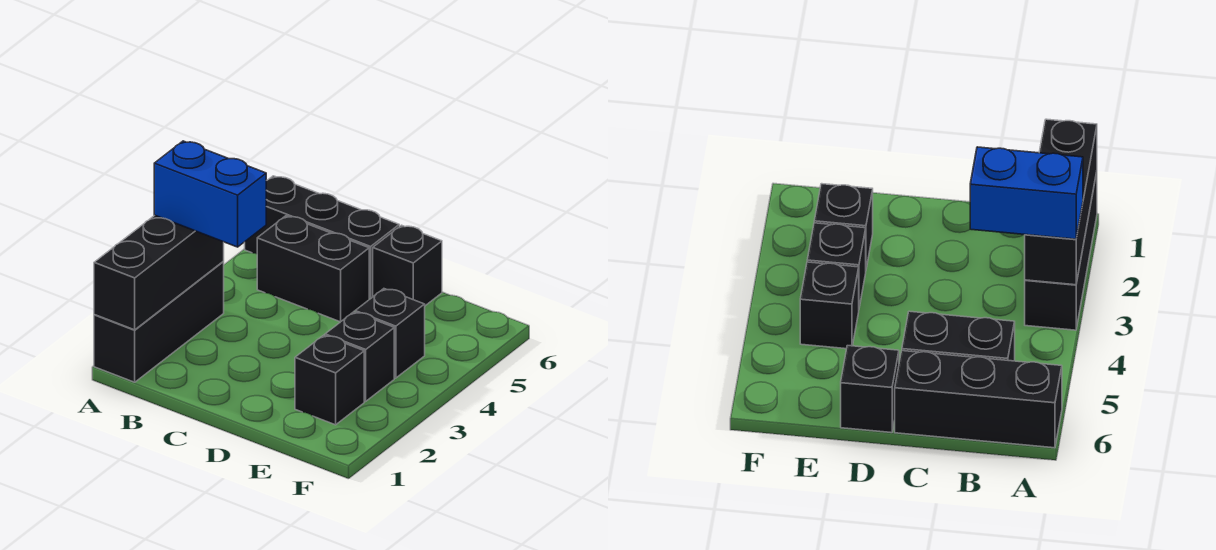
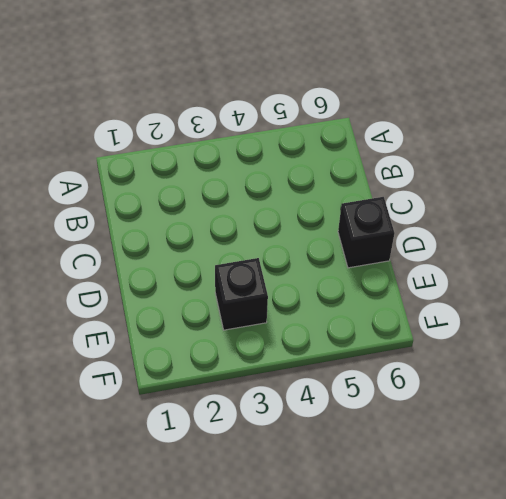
none -> black brick A1:A3 level 1
none -> black brick A6:C6 level 1

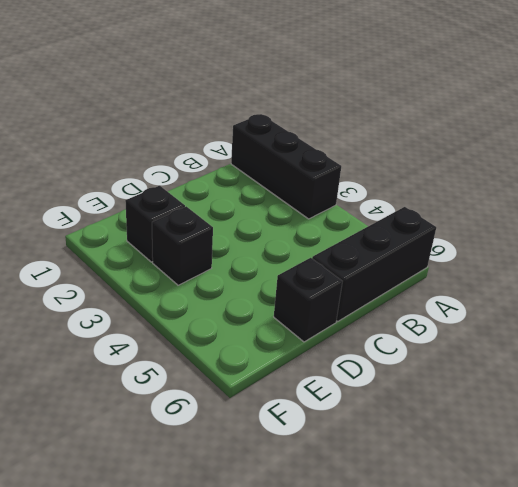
none -> black brick B5:C5 level 1
none -> black brick E4 level 1

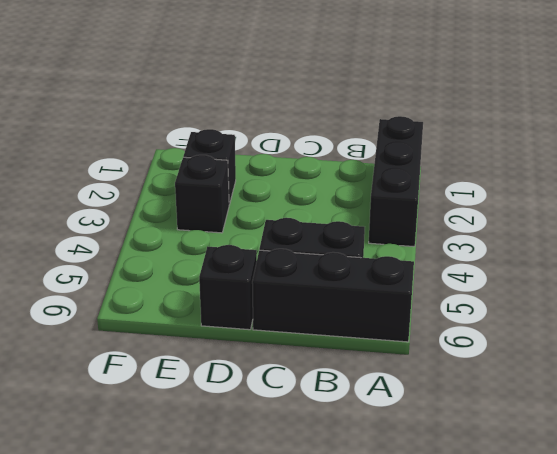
none -> black brick E4 level 1
none -> black brick A1:A3 level 2

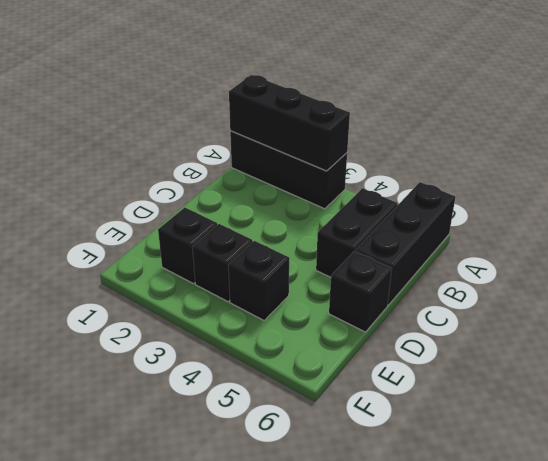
none -> blue brick A3:B3 level 3

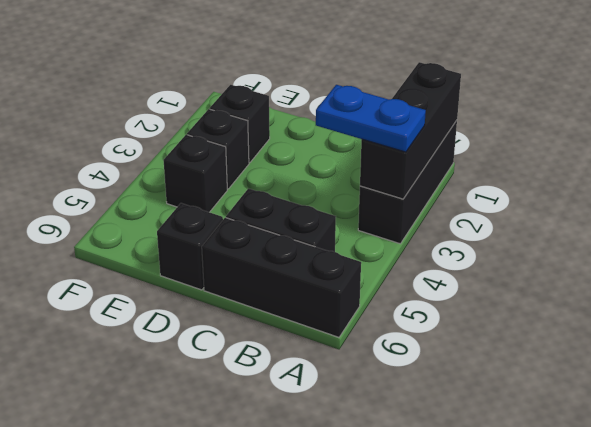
blue plate A3:B3 level 3 -> blue brick A3:B3 level 3

